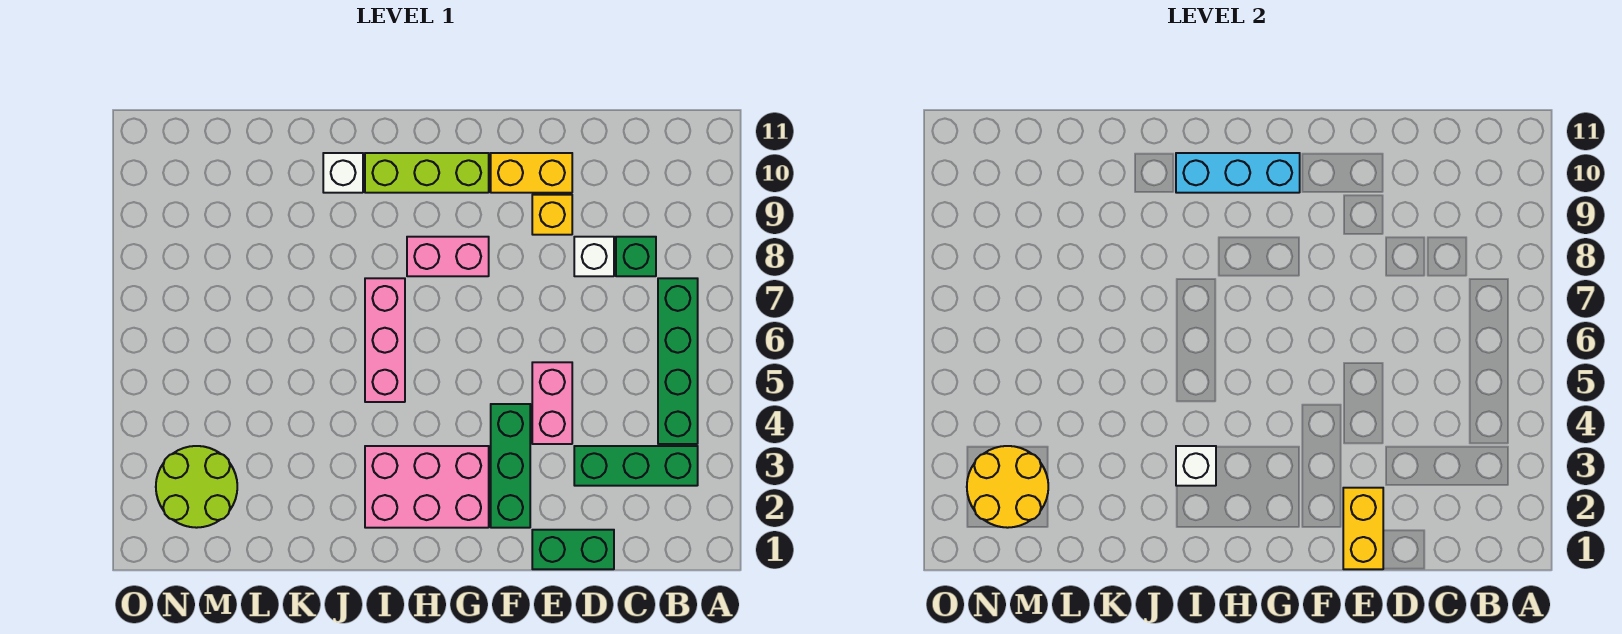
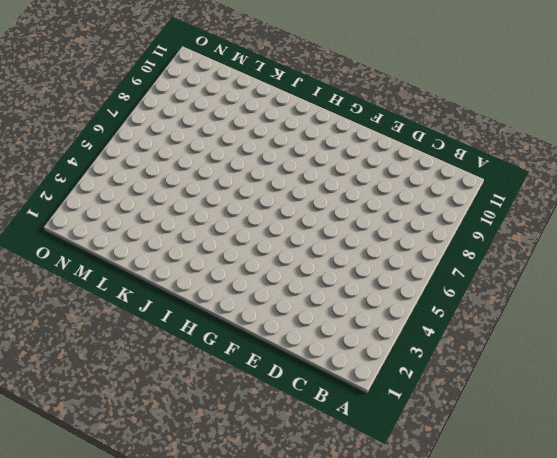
none -> green brick B3:D3 level 1
none -> green brick B4:B7 level 1
none -> green brick C8 level 1

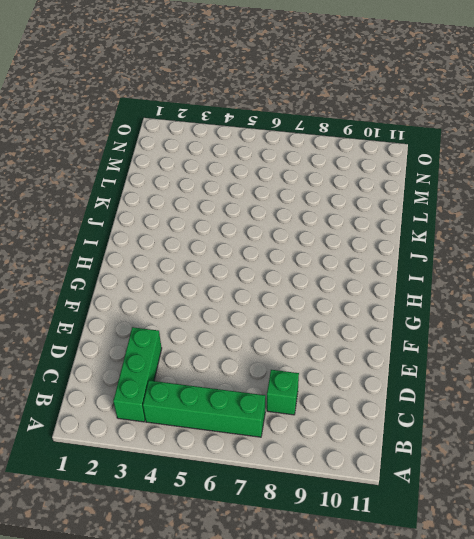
none -> green brick D1:E1 level 1
none -> white brick D8 level 1
none -> pink brick E4:E5 level 1

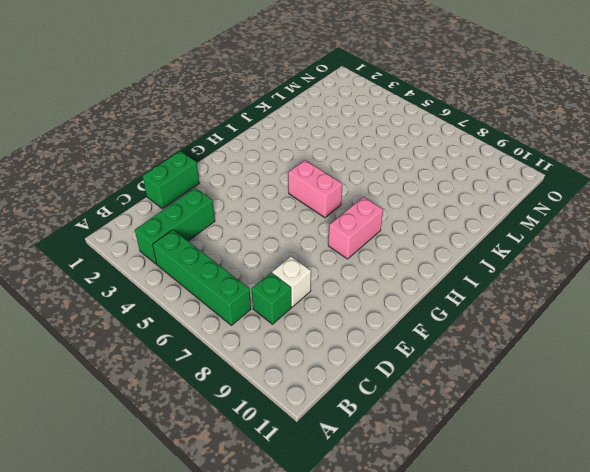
pink brick H5:H6 level 1 -> pink brick E4:E5 level 1
none -> yellow brick E9 level 1
none -> yellow brick E10:F10 level 1
none -> green brick F2:F4 level 1

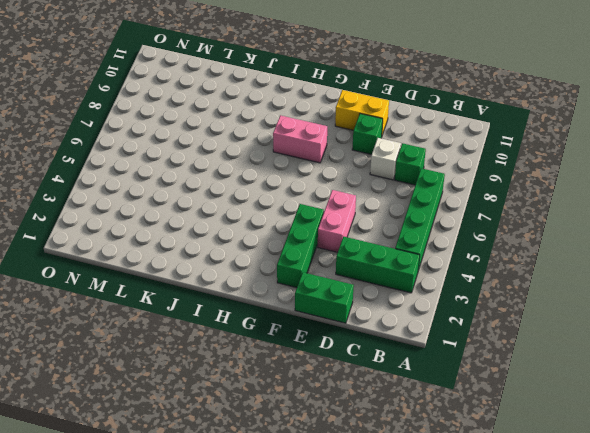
green brick E9 level 1 -> yellow brick E9 level 1
none -> pink brick G2:I3 level 1
none -> lime brick G10:I10 level 1
none -> pink brick I5:I7 level 1

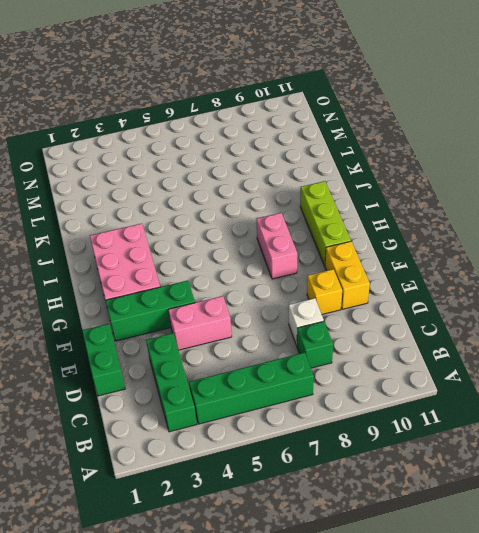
none -> pink brick I5:I7 level 1
none -> white brick J10 level 1
none -> lime round brick M2:N3 level 1

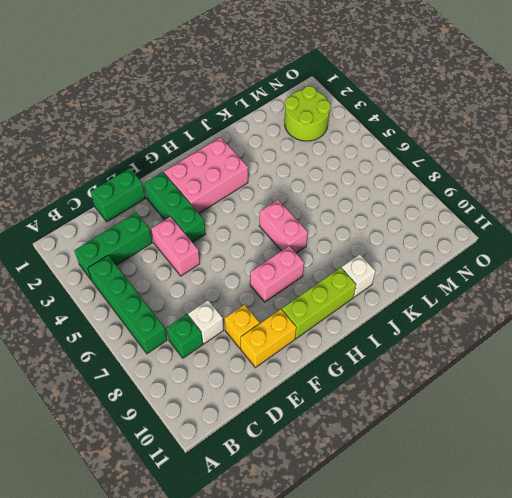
pink brick I6:I7 level 1 -> pink brick I5:I7 level 1
none -> yellow brick E1:E2 level 2
none -> cyan brick G10:I10 level 2
none -> white brick I3 level 2

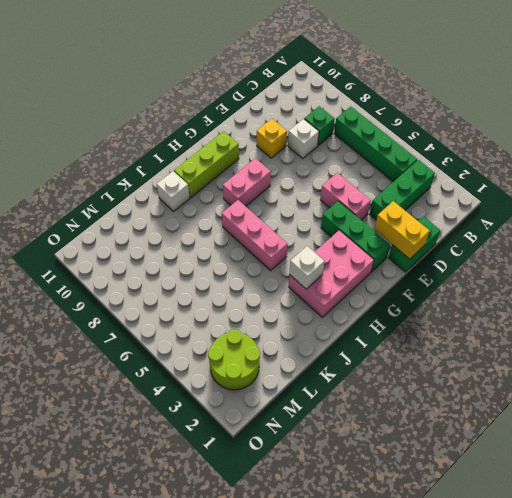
none -> yellow brick E10:F10 level 1
none -> cyan brick G10:I10 level 2
none -> yellow round brick M2:N3 level 2

